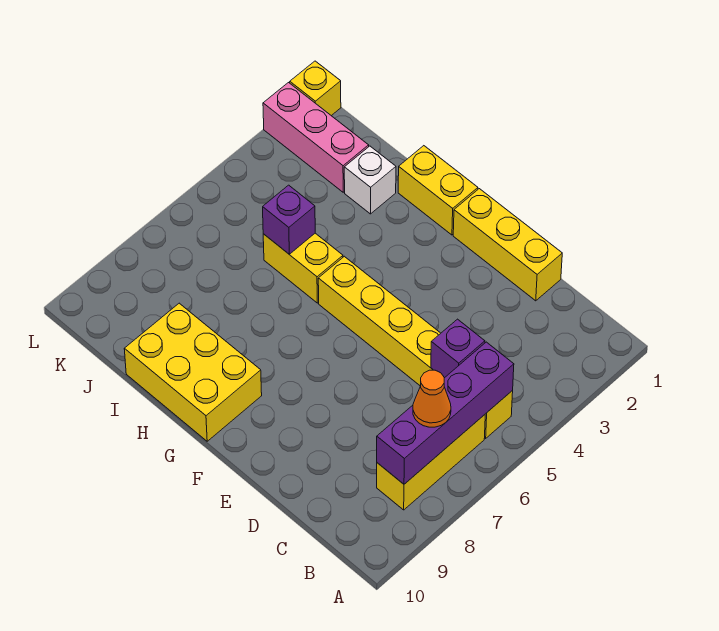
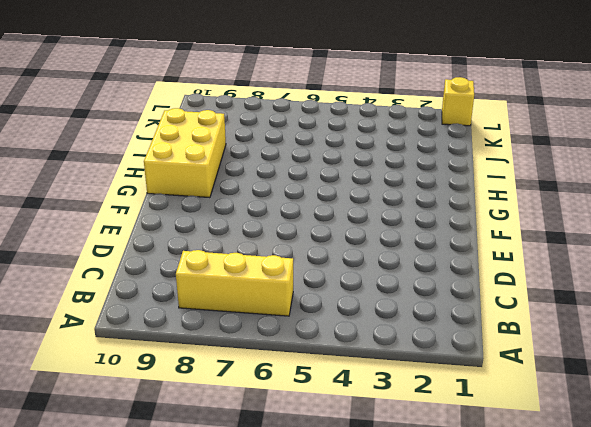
none -> yellow brick B5:G5 level 1
none -> yellow brick D1:F1 level 1
none -> yellow brick G1:H1 level 1

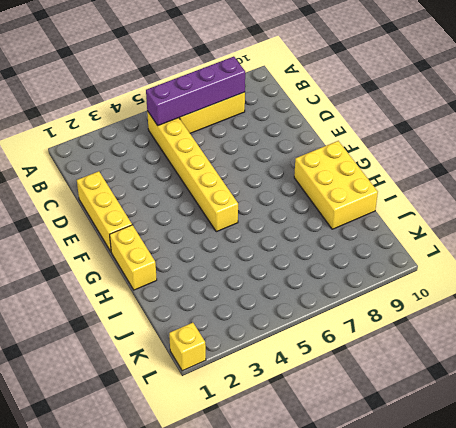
none -> yellow brick H5:I5 level 1
none -> white brick I2 level 1
none -> pink brick J2:L2 level 1

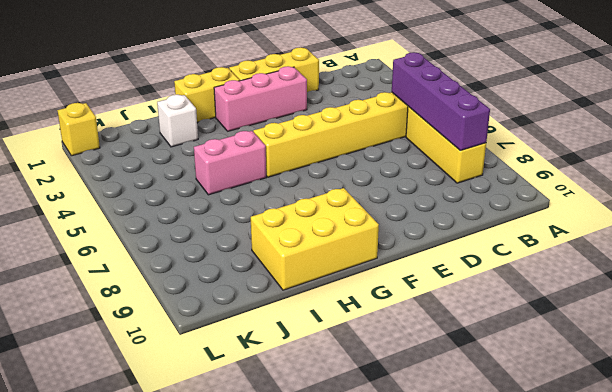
pink brick E2:G2 level 1 -> pink brick J2:L2 level 1
pink brick H5:I5 level 1 -> yellow brick H5:I5 level 1
none -> purple brick C5 level 2
none -> purple brick I5 level 2
none -> orange cone B7 level 3

